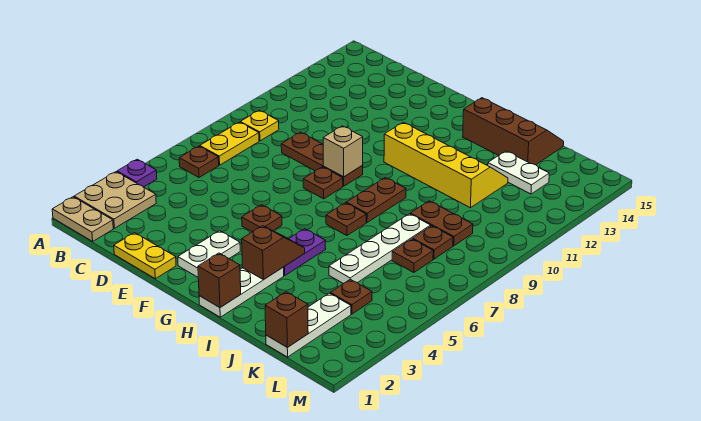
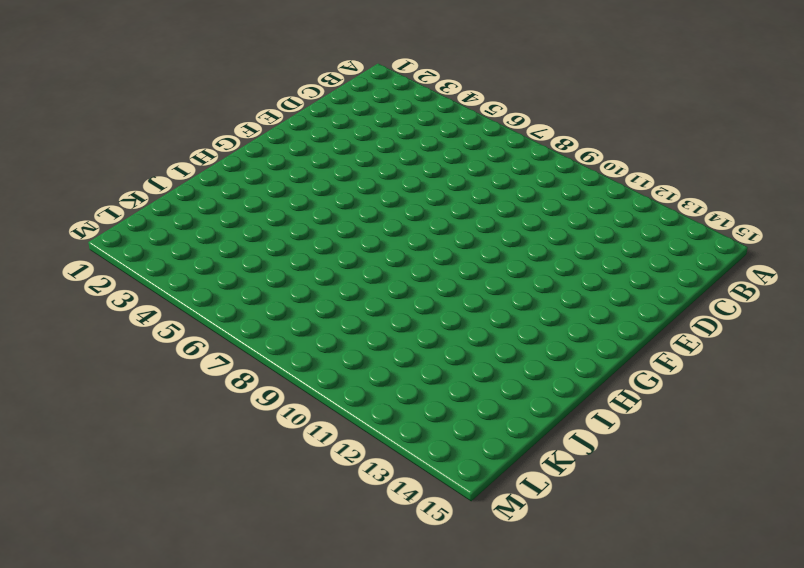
none -> tan plate A1:B1 level 1
none -> tan plate A2:B3 level 1
none -> purple plate A4 level 1

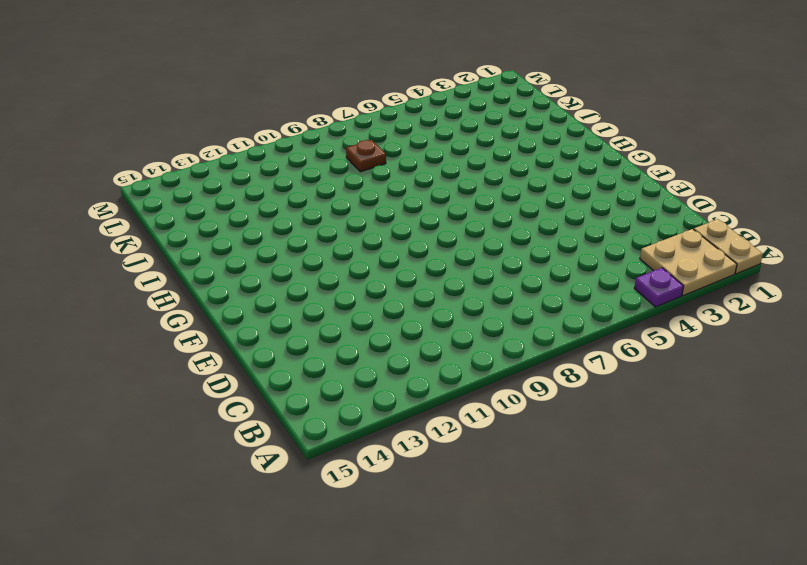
none -> brown plate B6 level 1
none -> yellow plate B7:B8 level 1
none -> yellow plate B9 level 1

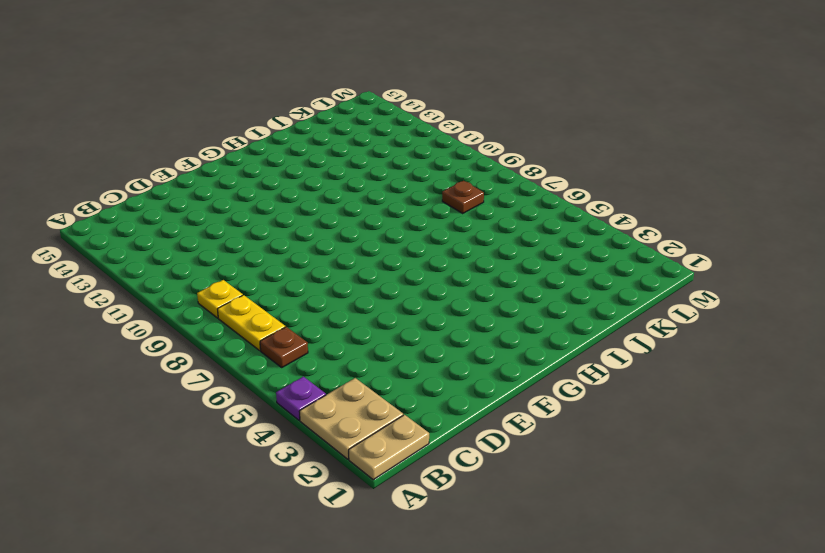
none -> yellow plate D1:E1 level 1
none -> brown plate D9:F9 level 1
none -> white plate F2:F3 level 1

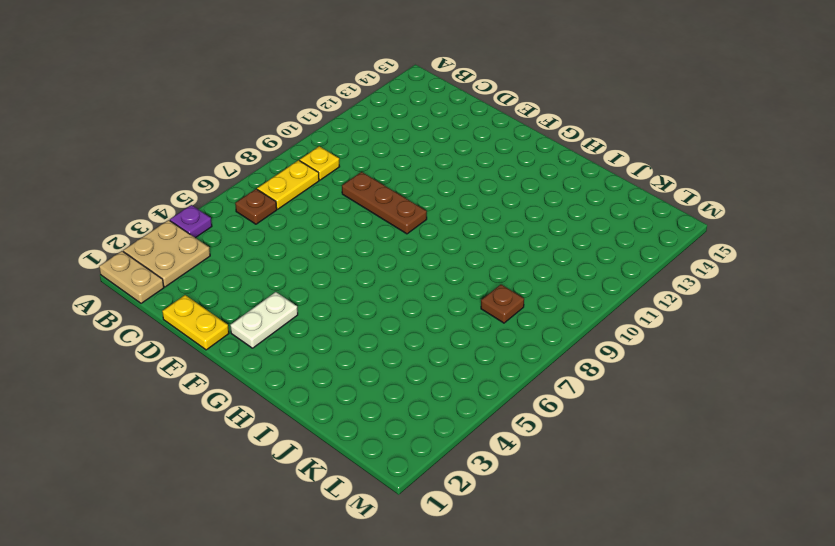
none -> brown plate F5 level 1
none -> brown plate F8 level 1
none -> yellow slope G11:J12 level 1 top 11

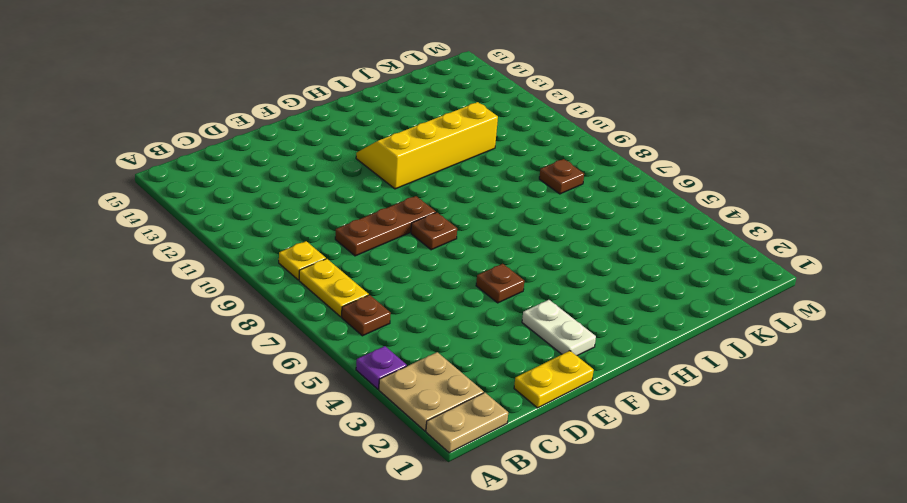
none -> white plate H1:H3 level 1
none -> purple plate H4:H5 level 1
none -> brown plate H7 level 1

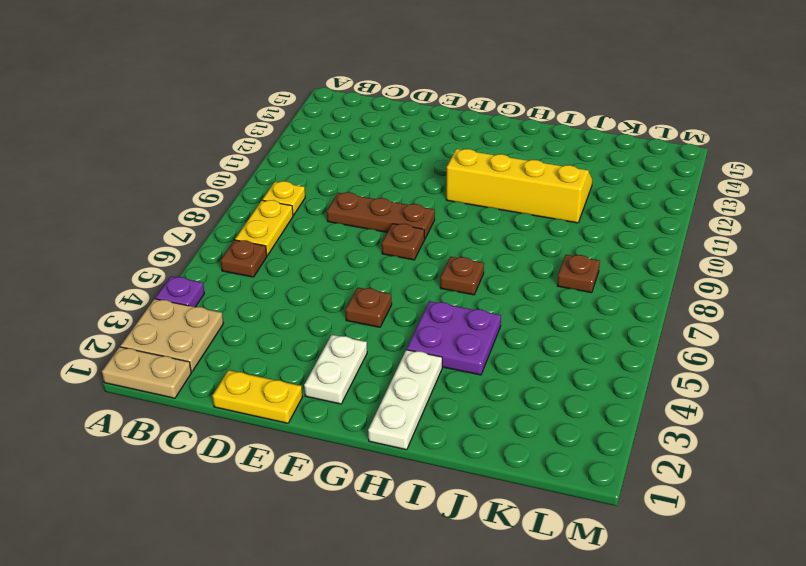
purple plate H4:I5 level 1 -> purple plate H4:H5 level 1
none -> brown plate H8:H9 level 1
none -> brown slope H14:J15 level 1 top 14
none -> white plate J5:J8 level 1

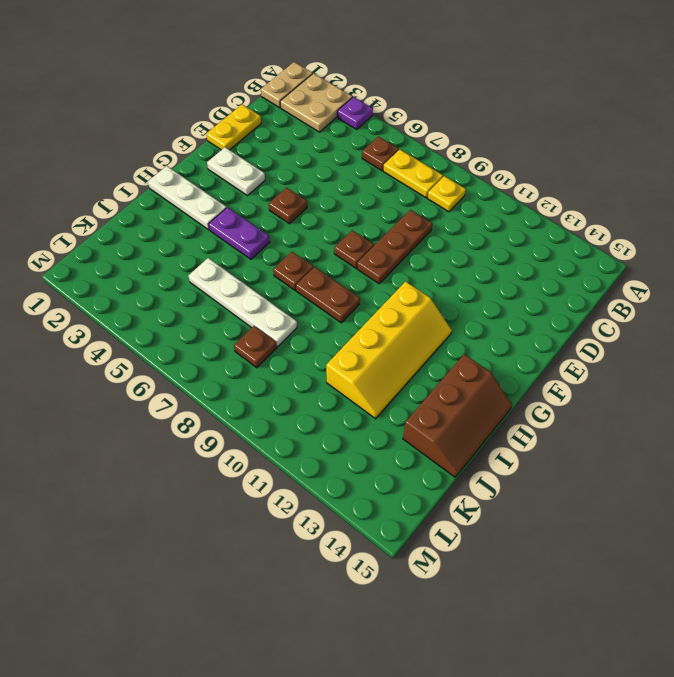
none -> brown plate J9:K9 level 1
none -> white plate J13:K13 level 1
none -> white plate K1:K3 level 1

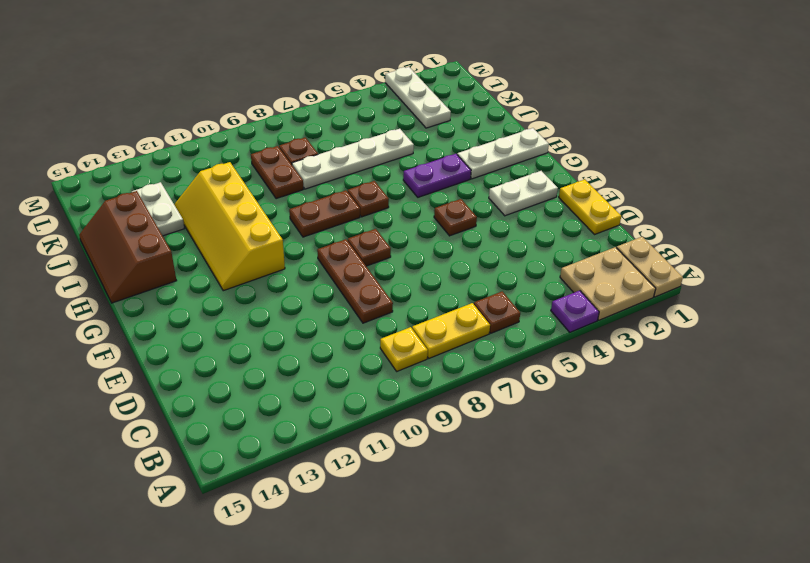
white plate K3:M3 level 1 -> white plate K1:K3 level 1
none -> brown plate K4 level 1
none -> brown plate K7 level 1
none -> tan brick F9 level 2

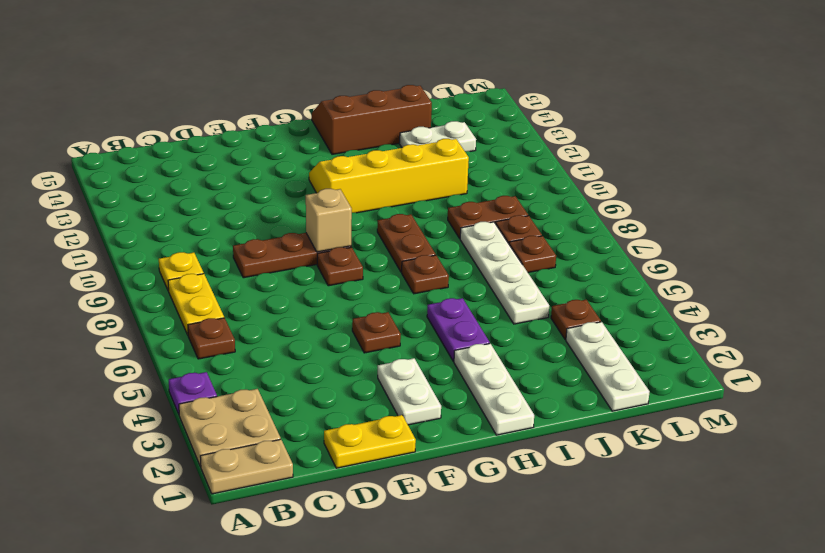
none -> brown brick H1 level 2
none -> brown slope H3:H4 level 2 top 3
none -> brown brick K1 level 2

